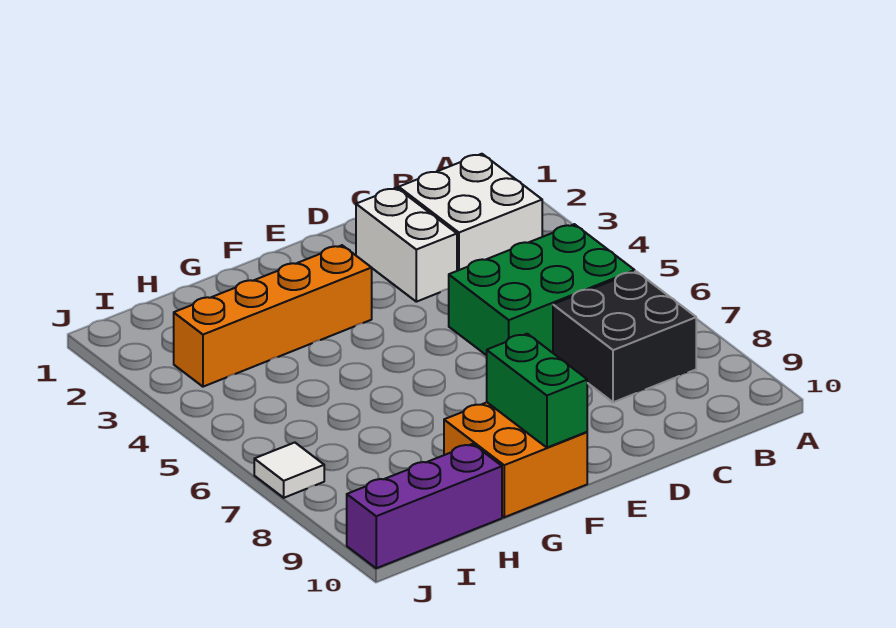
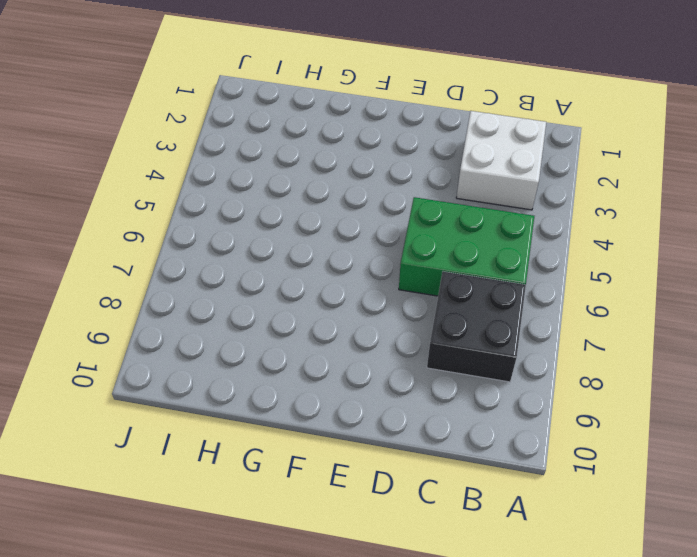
none -> white brick D2:D3 level 1
none -> orange brick F3:I3 level 1

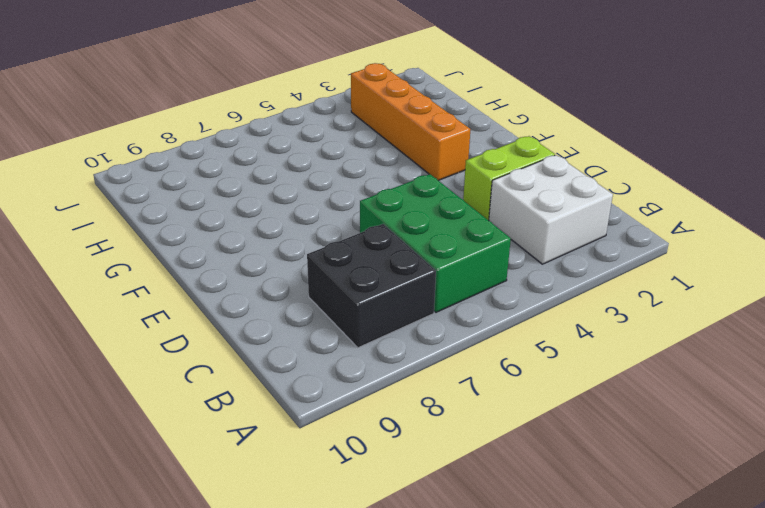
lime brick D2:D3 level 1 -> white brick D2:D3 level 1
none -> orange brick F9:G10 level 1
none -> purple brick H10:J10 level 1

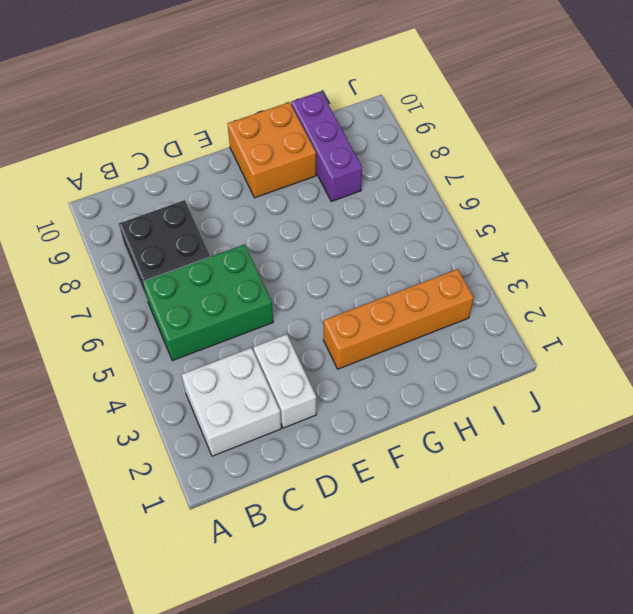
purple brick H8:H10 level 1 -> purple brick H10:J10 level 1
none -> white tile J7 level 1
none -> green brick F9:F10 level 2

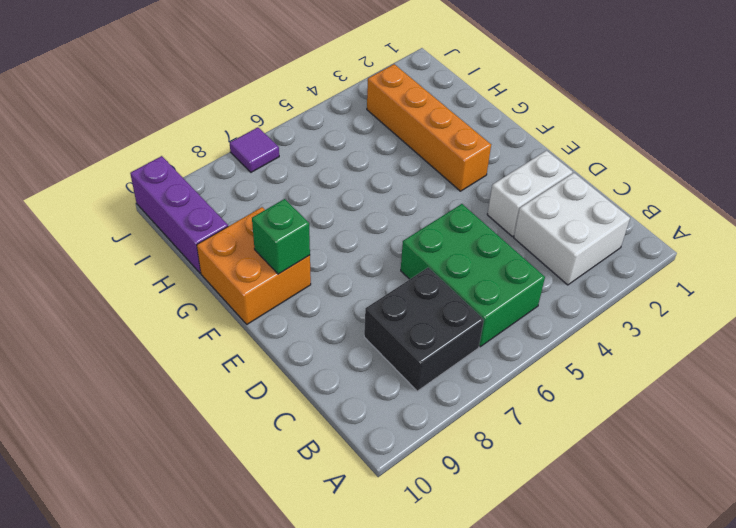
green brick F9 level 2 -> green brick F9:F10 level 2
purple tile J7 level 1 -> white tile J7 level 1

